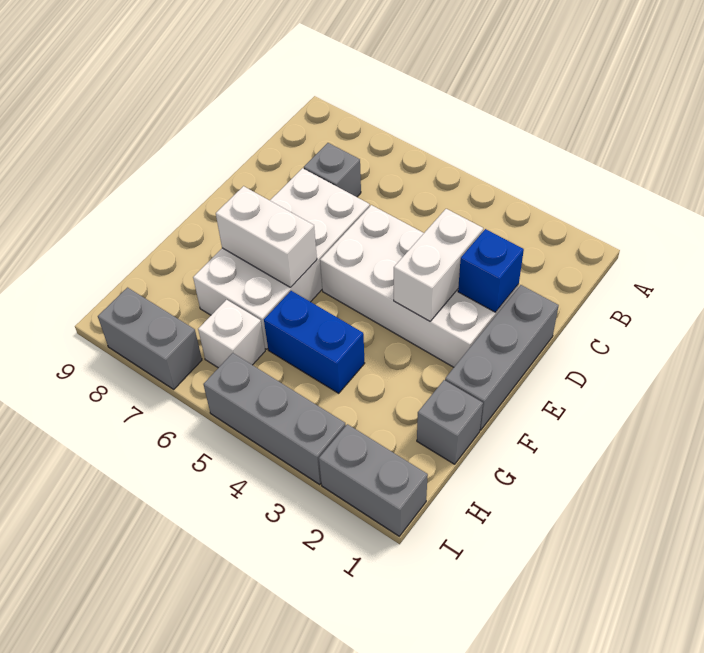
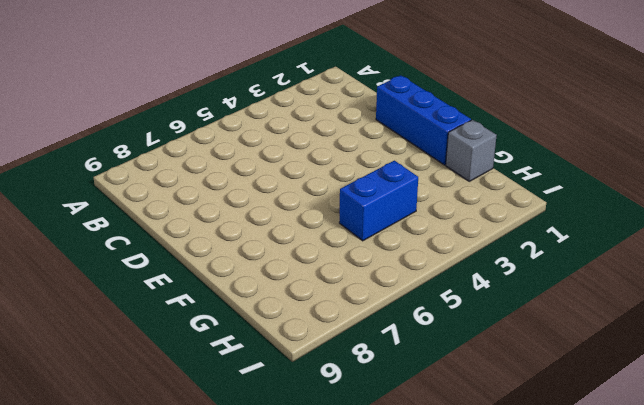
blue brick D1:F1 level 1 -> grey brick D1:F1 level 1
none -> grey brick C7 level 1
none -> white brick D2:E5 level 1
none -> white brick D6:G7 level 1

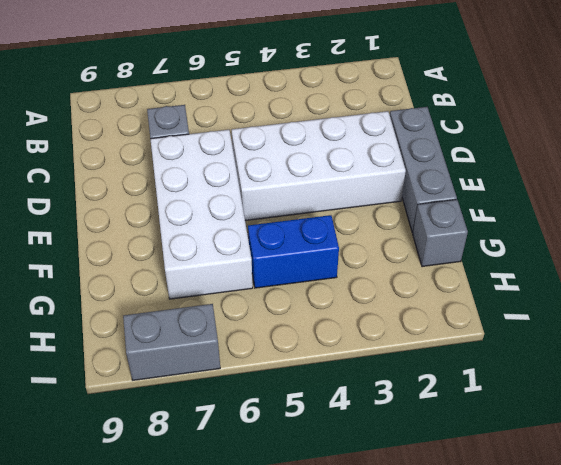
none -> white brick H6 level 1
none -> grey brick I1:I2 level 1
none -> grey brick I3:I5 level 1

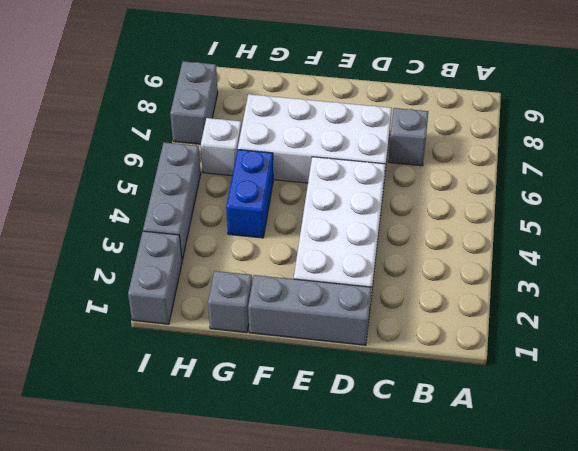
none -> blue brick D2 level 2
none -> white brick D3:E3 level 2
none -> white brick F6:F7 level 2

